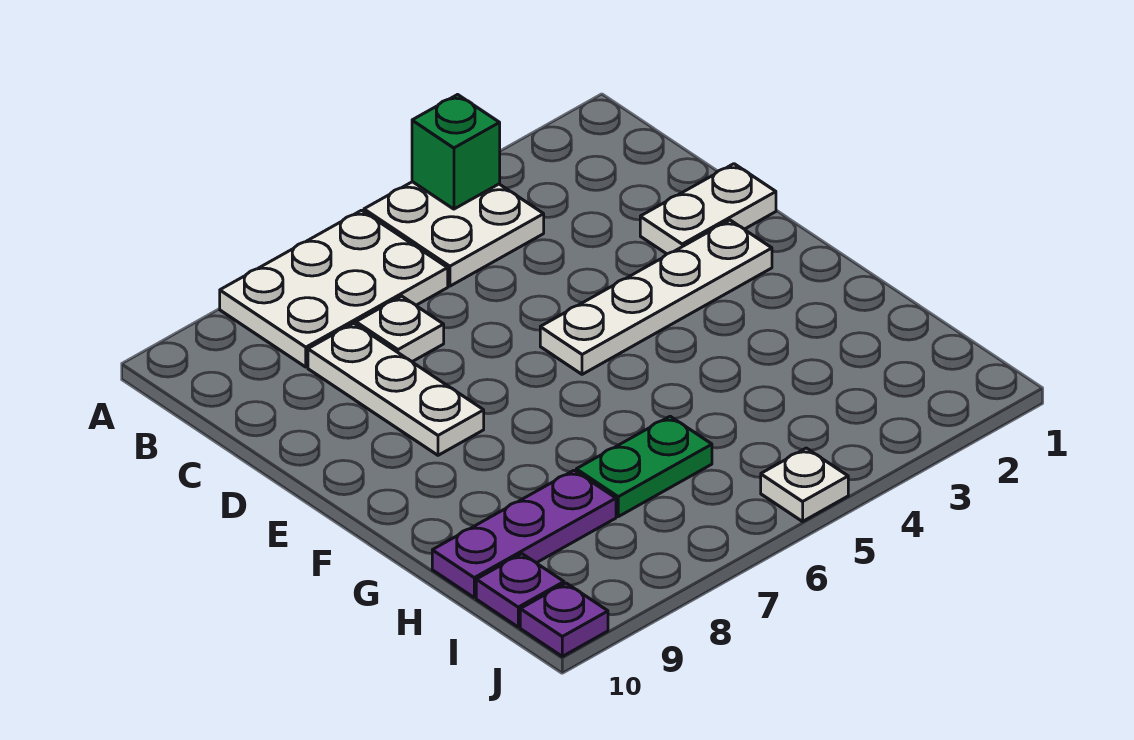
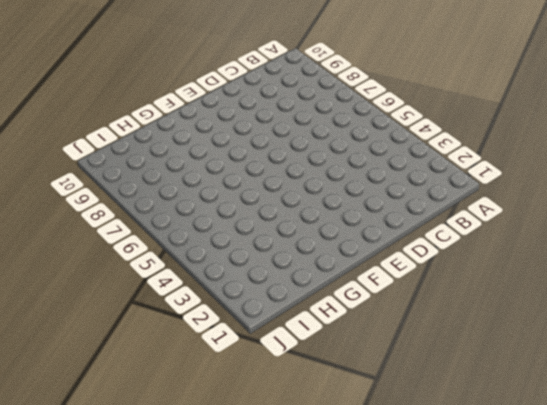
none -> white plate A4:B5 level 1
none -> white plate A6:B8 level 1
none -> white plate C7 level 1

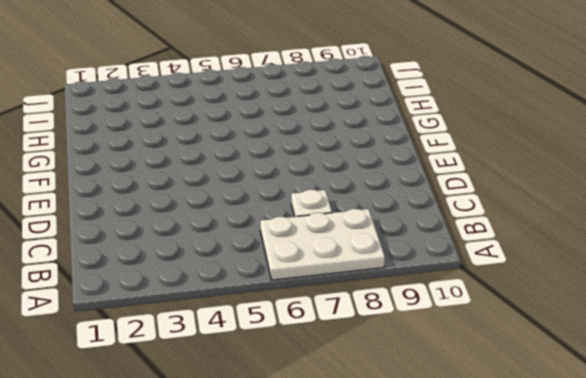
none -> white plate A4:B5 level 1
none -> white plate C8:E8 level 1
none -> white plate D1:D2 level 1

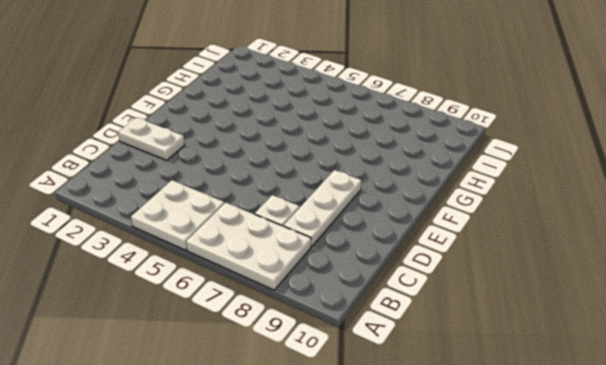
none -> white plate E2:E5 level 1
none -> green plate H6:H7 level 1
none -> purple plate H8:H10 level 1

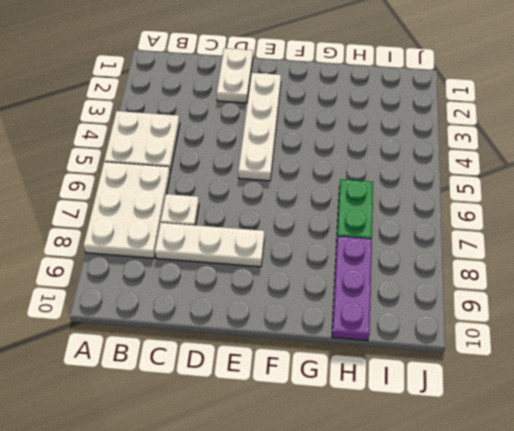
none -> purple plate I10 level 1
none -> white plate J5 level 1
none -> purple plate J10 level 1

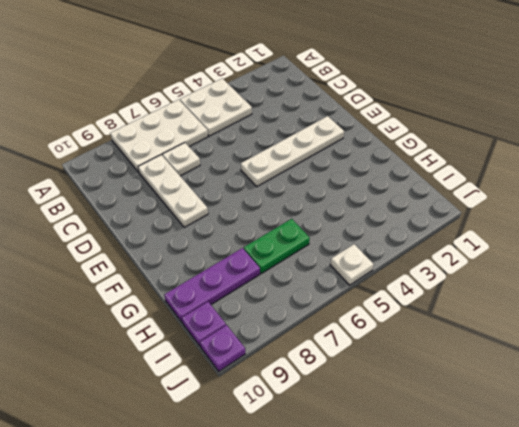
none -> white plate D1:D2 level 1
none -> green brick A4 level 2

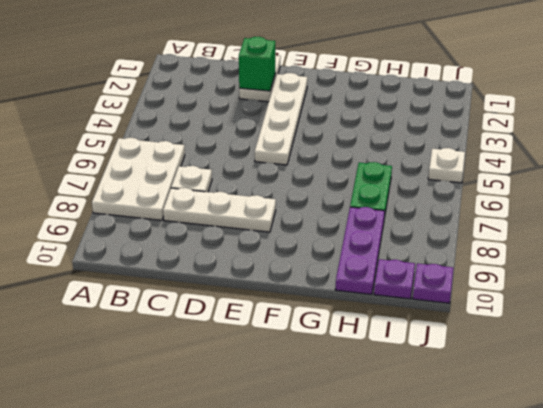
green brick D2 level 2 -> green brick A4 level 2
none -> white plate A4:B5 level 1

